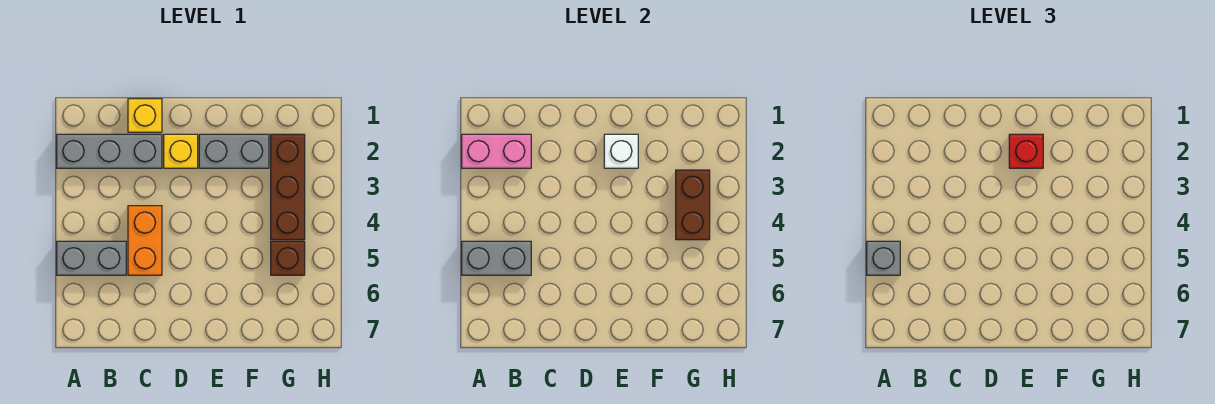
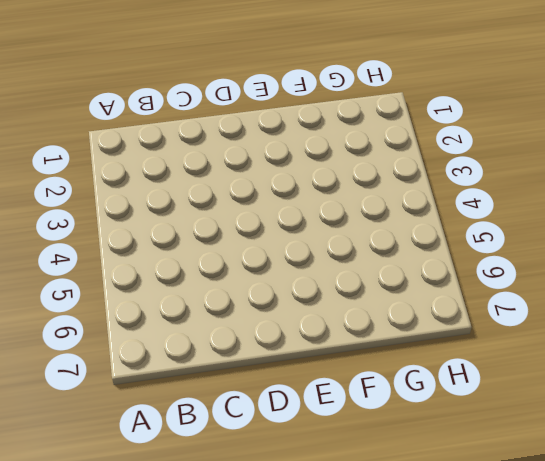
none -> grey brick A2:C2 level 1
none -> grey brick A5:B5 level 1
none -> yellow brick C1 level 1

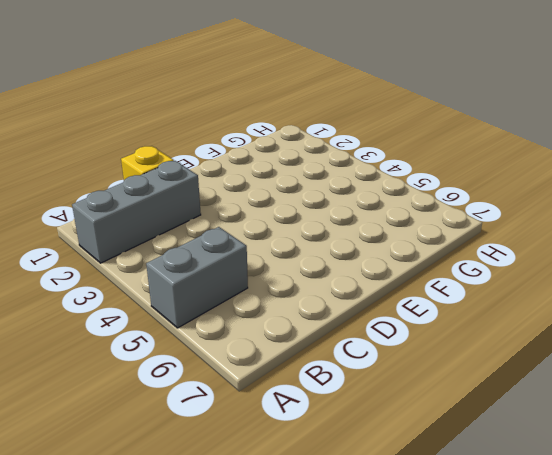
none -> orange brick C4:C5 level 1
none -> yellow brick D2 level 1
none -> grey brick E2:F2 level 1

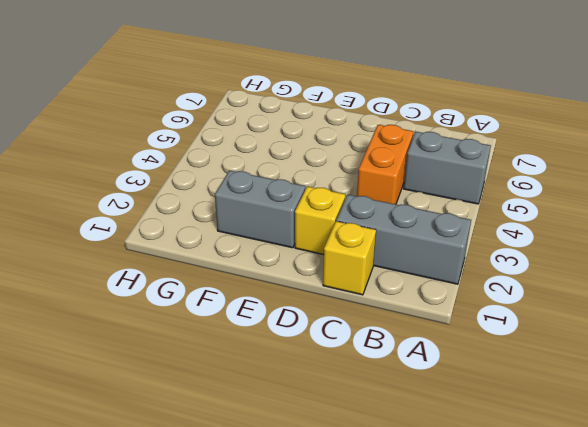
none -> brown brick G2:G4 level 1
none -> brown brick G5 level 1
none -> pink brick A2:B2 level 2

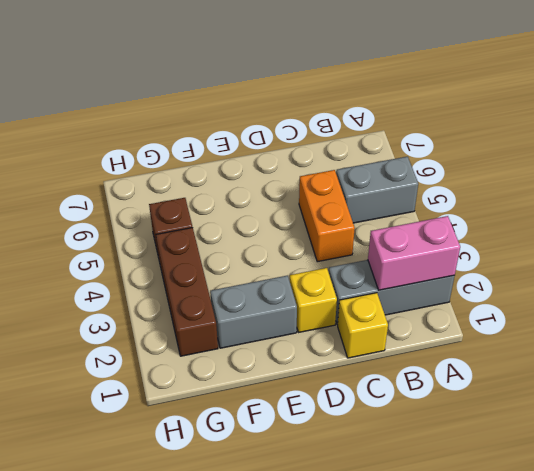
none -> grey brick A5:B5 level 2
none -> white brick E2 level 2
none -> brown brick G3:G4 level 2

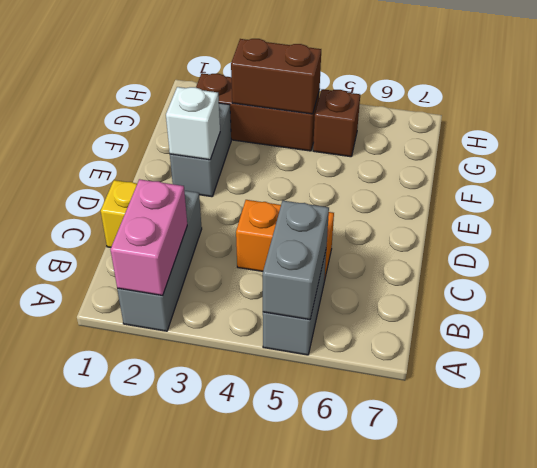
none -> yellow brick D2 level 1
none -> grey brick A5 level 3
none -> red brick E2 level 3

